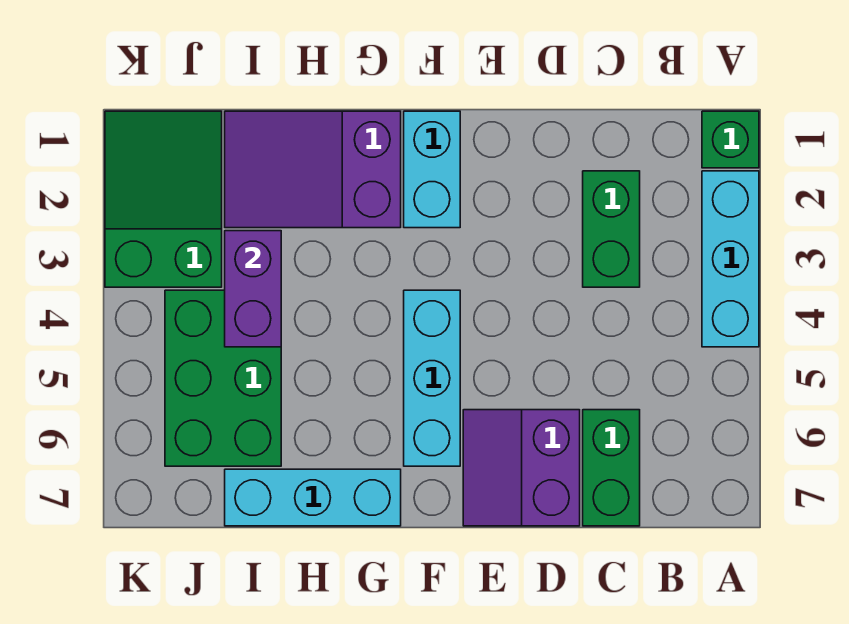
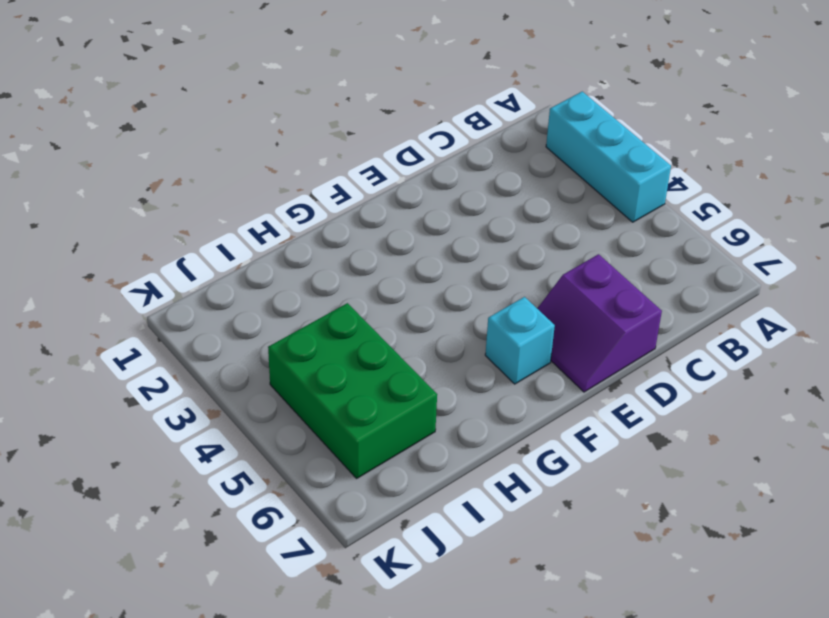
cyan brick F6 level 1 -> cyan brick F4:F6 level 1
none -> green brick A1 level 1
none -> green brick C2:C3 level 1
none -> green brick C6:C7 level 1

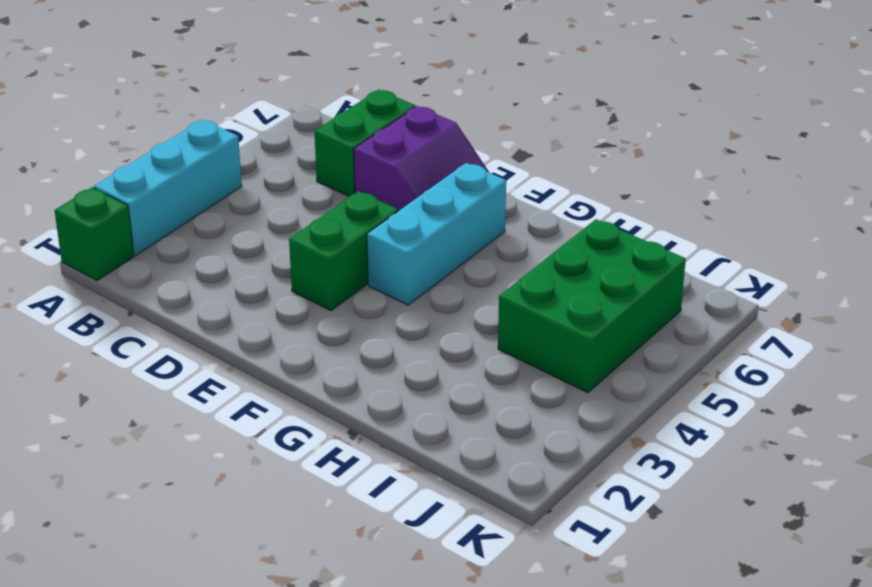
green brick E3:E4 level 1 -> green brick C2:C3 level 1
none -> cyan brick F1:F2 level 1
none -> purple slope G1:I2 level 1 top G
none -> cyan brick G7:I7 level 1

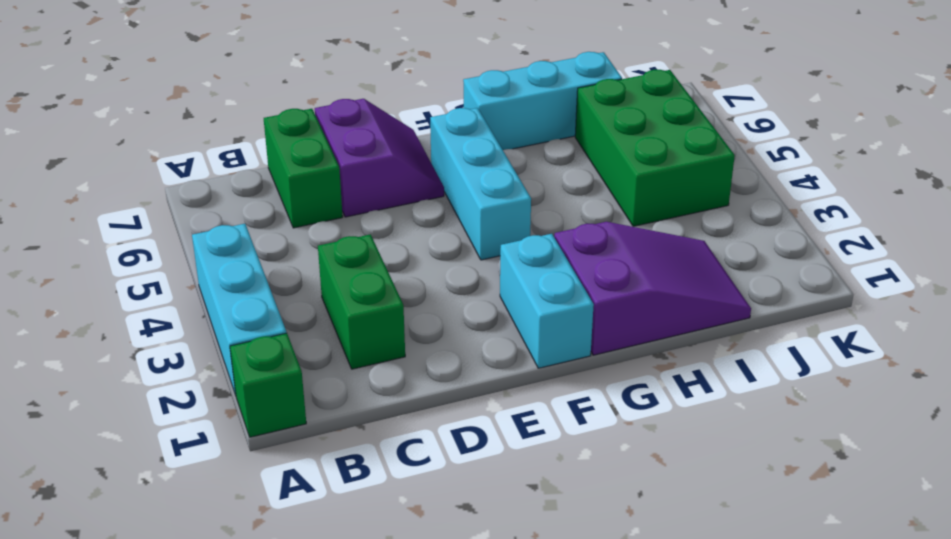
none -> green slope J1:K3 level 1 top 3
none -> purple brick I3:I4 level 2

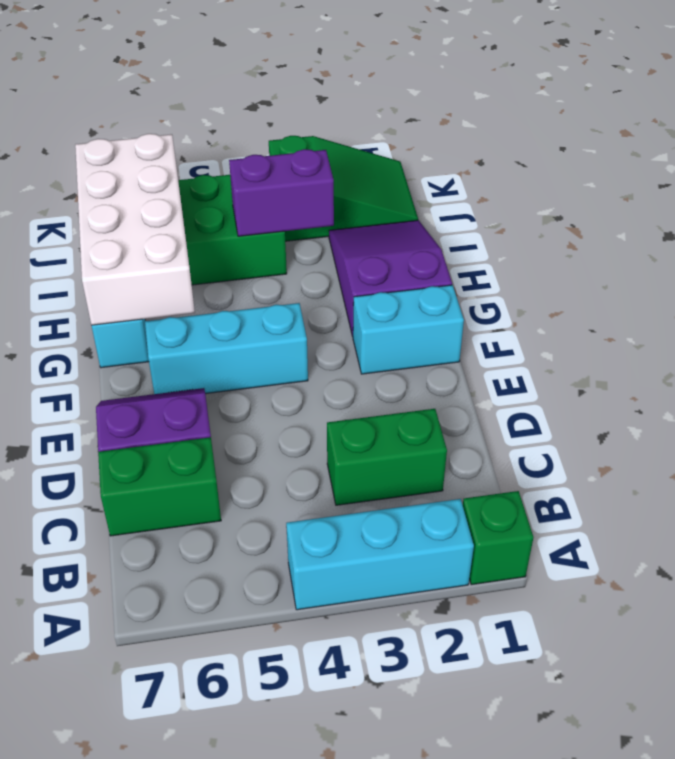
white brick G6:J7 level 2 -> none

